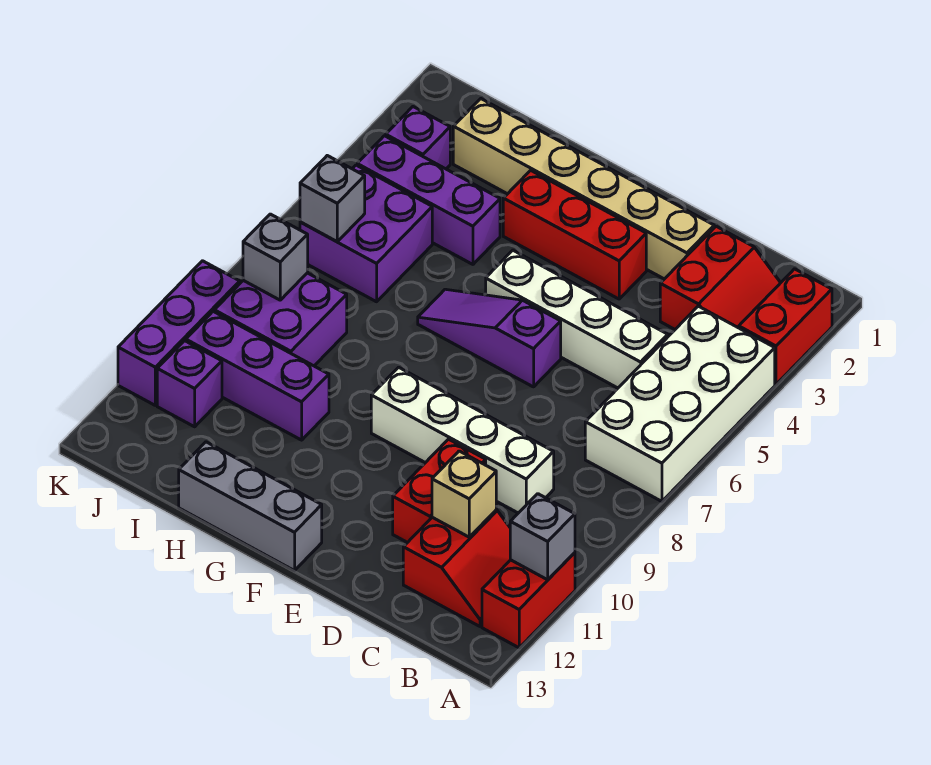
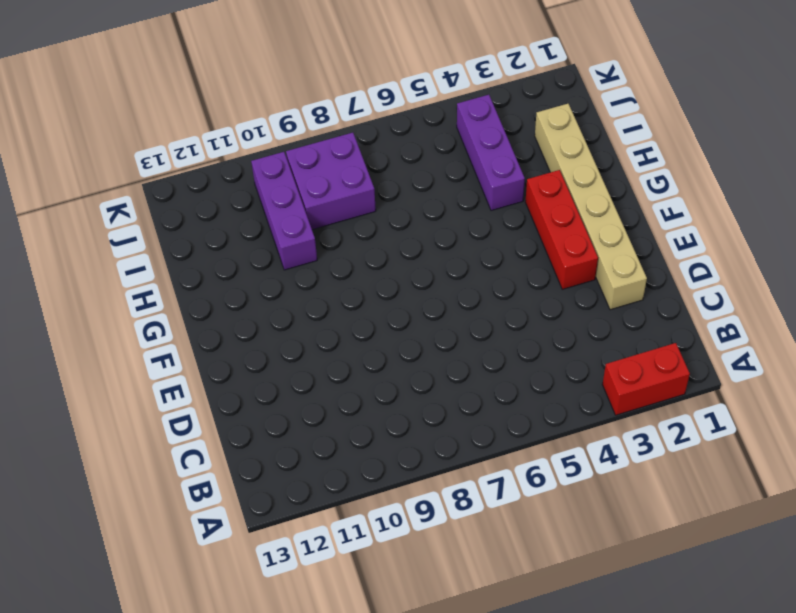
none -> white brick A4:B7 level 1
none -> red brick A11:A12 level 1
none -> red slope B2:C3 level 1 top C

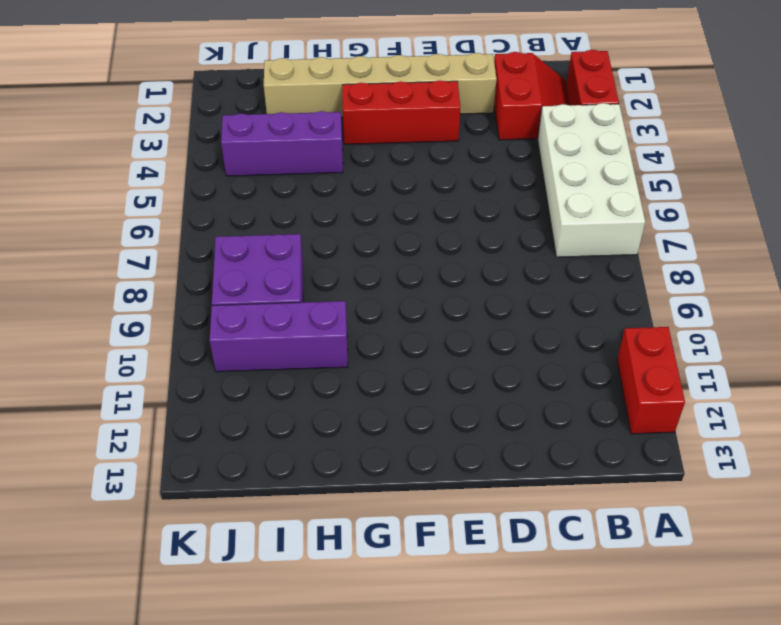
none -> red slope B11:C12 level 1 top C
none -> white brick C5:F5 level 1
none -> white brick C9:F9 level 1

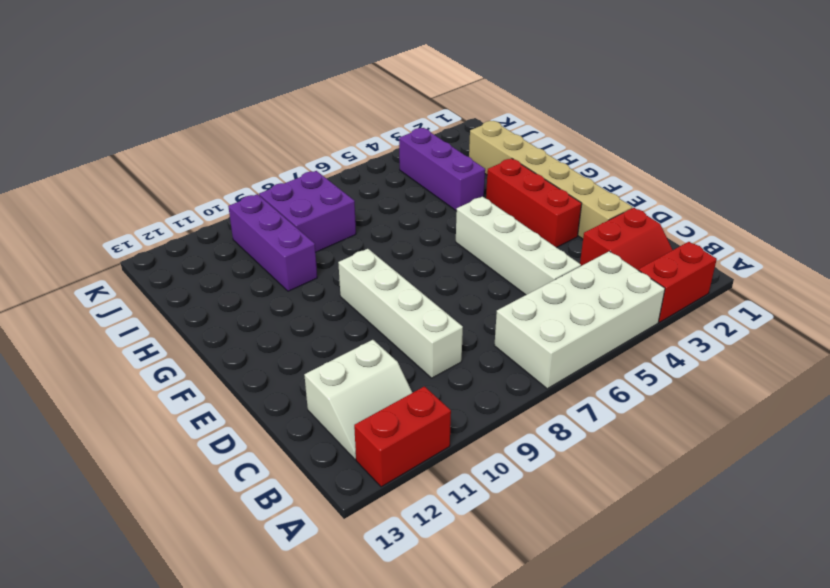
white slope B11:C12 level 1 top C -> red slope B11:C12 level 1 top C
none -> red brick D10:D11 level 1
none -> purple slope E6:G6 level 1 top E
none -> grey brick F13:H13 level 1

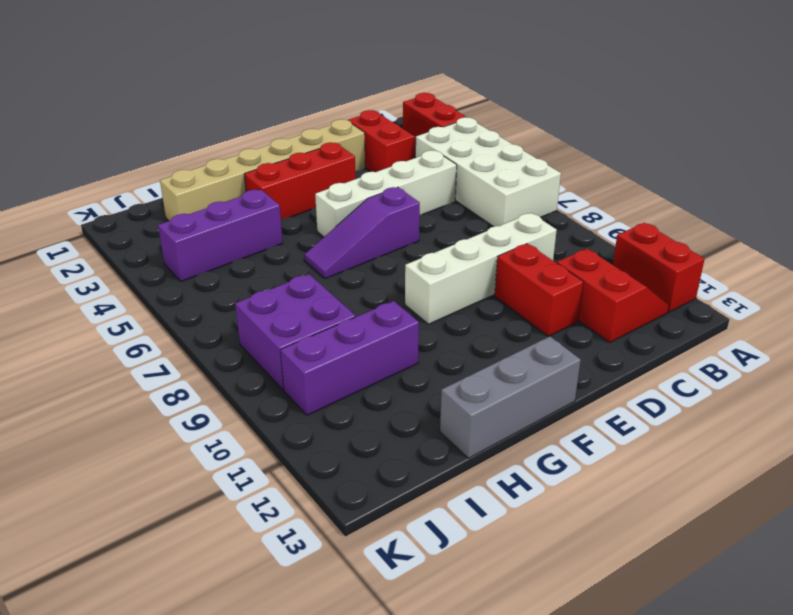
none -> purple brick I5:J6 level 1
none -> purple brick J3 level 1
none -> purple brick J11 level 1

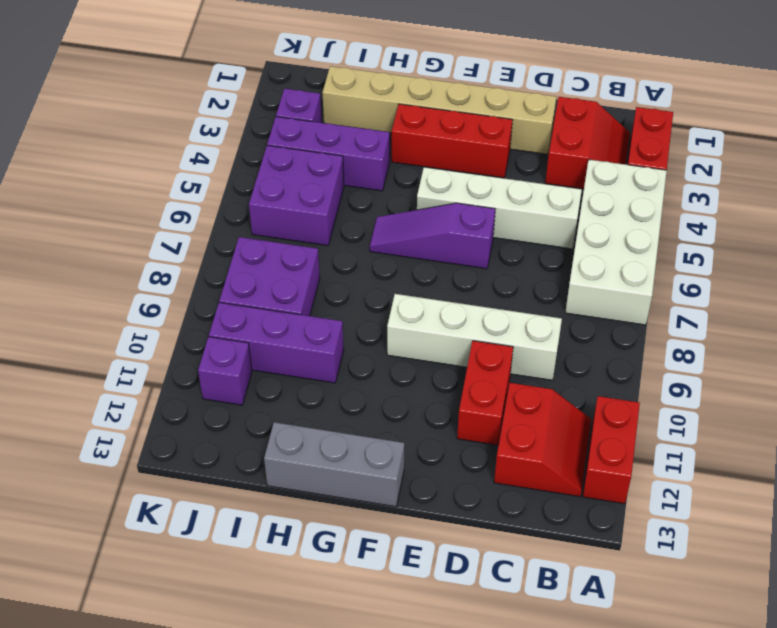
none -> purple brick K9:K11 level 1
none -> grey brick A11 level 2
none -> tan brick C11 level 2

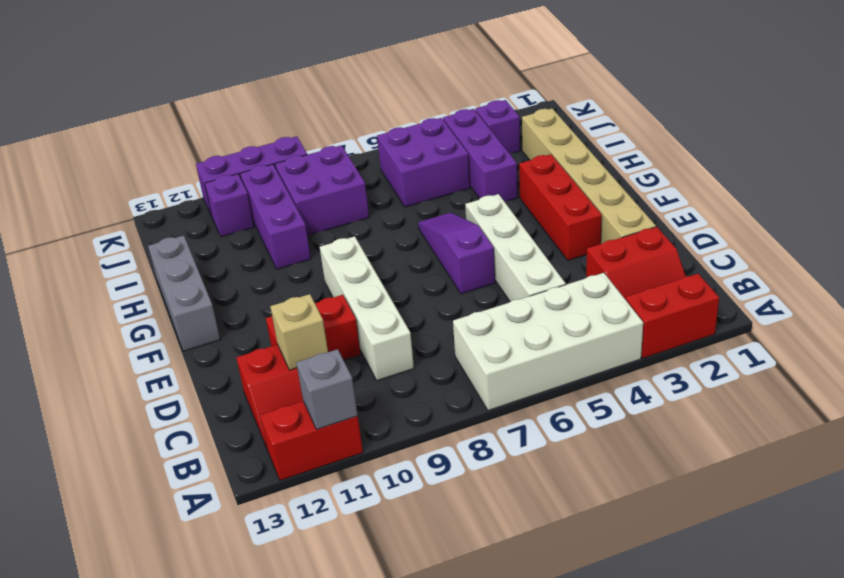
none -> grey brick J6 level 2
none -> grey brick J8 level 2

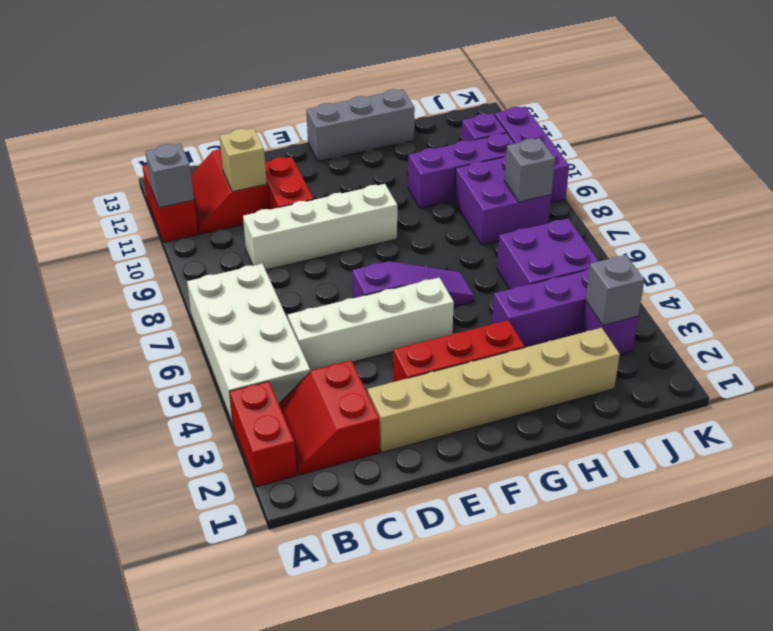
grey brick J3 level 2 -> grey brick J6 level 2

